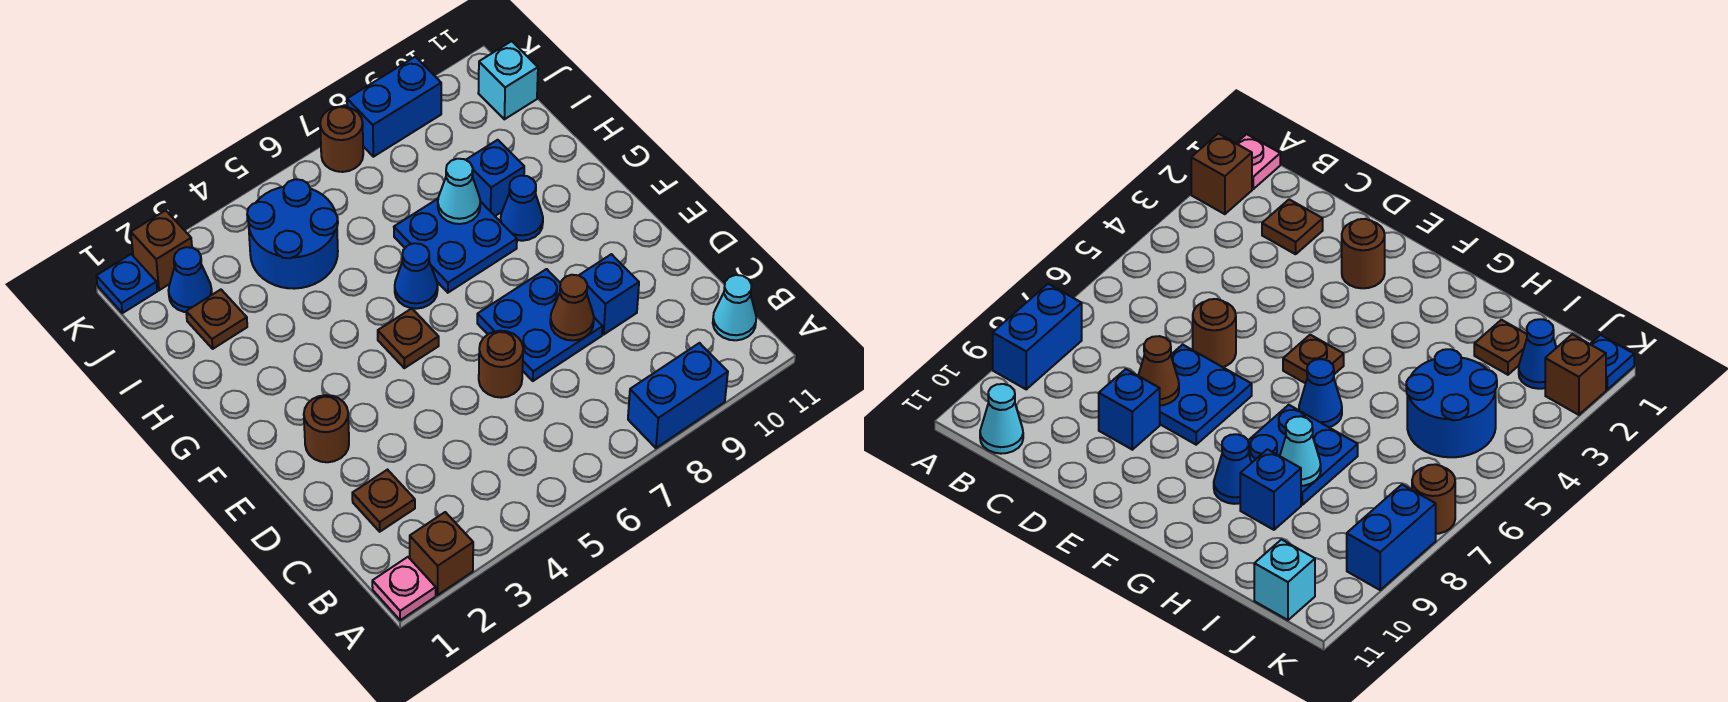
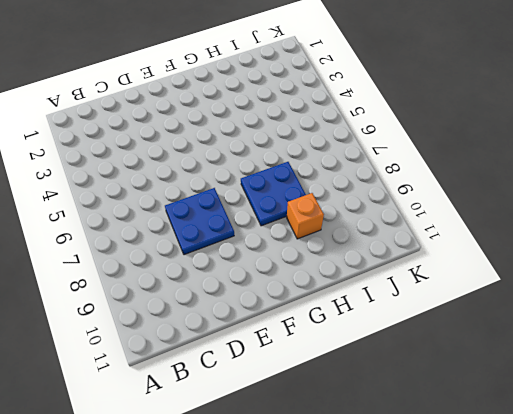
orange brick H9 level 1 -> blue brick H9 level 1
none -> pink plate A1 level 1
none -> brown brick A2 level 1
none -> blue brick A8:A9 level 1

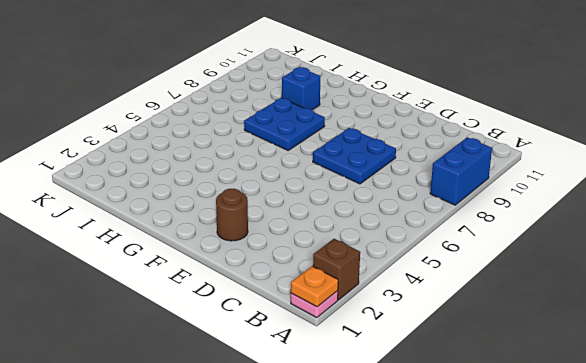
orange plate A1 level 2 -> none
none -> cyan cone B11 level 1
none -> brown plate C2 level 1
none -> brown round brick D6 level 1

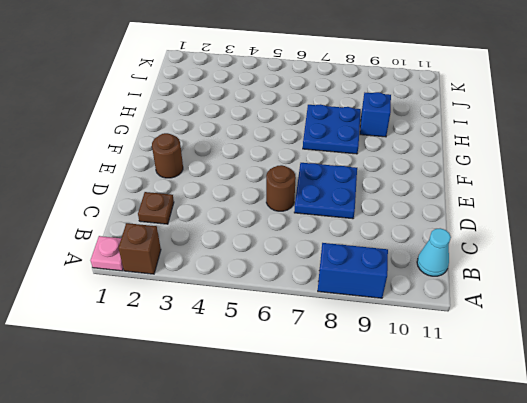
none -> blue brick D9 level 1
none -> brown plate F5 level 1
none -> blue cone G6 level 1

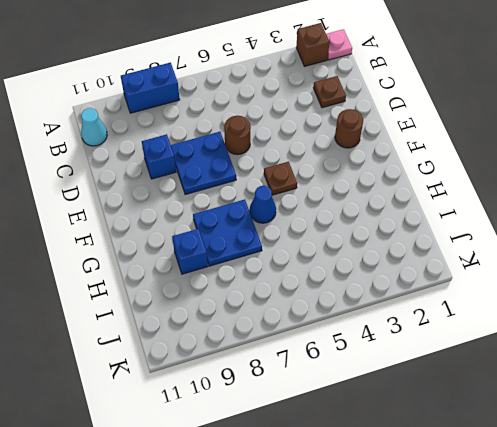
none -> blue cone G9 level 1
none -> brown plate I2 level 1
none -> blue round brick I4:J5 level 1

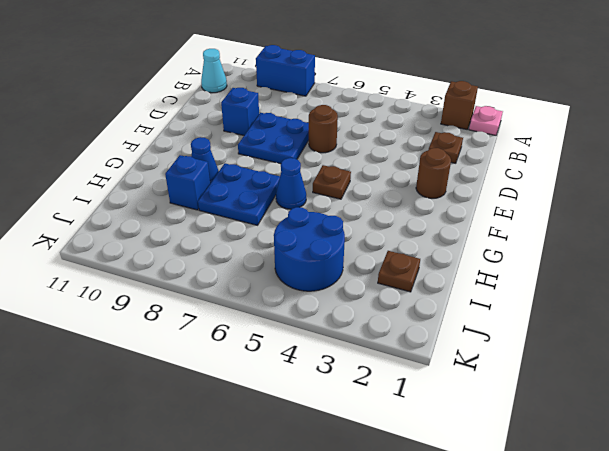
none -> blue cone J2 level 1
none -> cyan brick J11 level 1
none -> blue plate K1 level 1

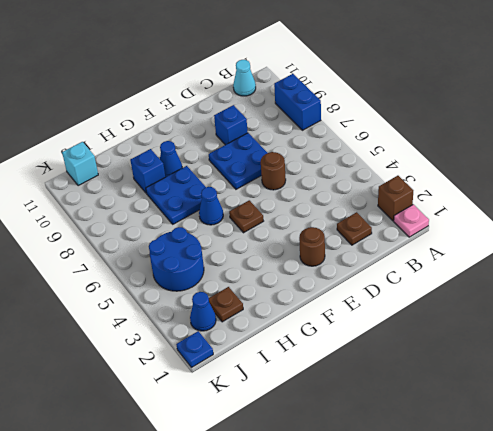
none -> brown brick K2 level 1
none -> brown round brick K7 level 1
none -> blue brick K8:K9 level 1

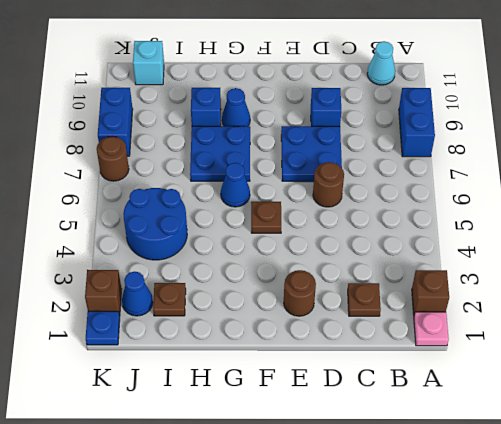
none -> brown cone D8 level 2
none -> cyan cone H8 level 2

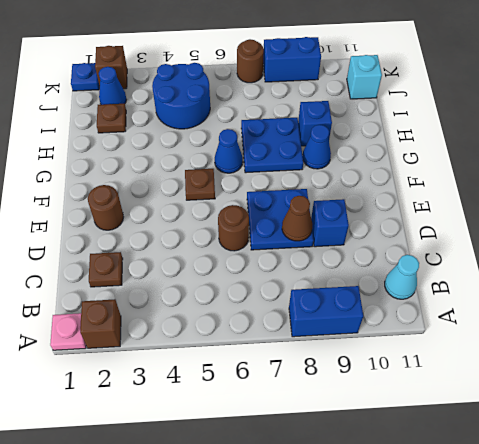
none -> cyan cone H8 level 2

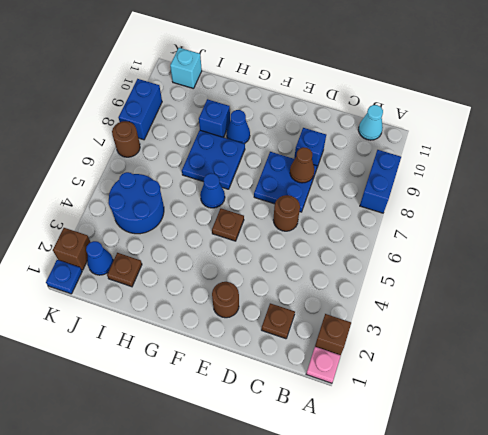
none -> cyan cone H8 level 2

